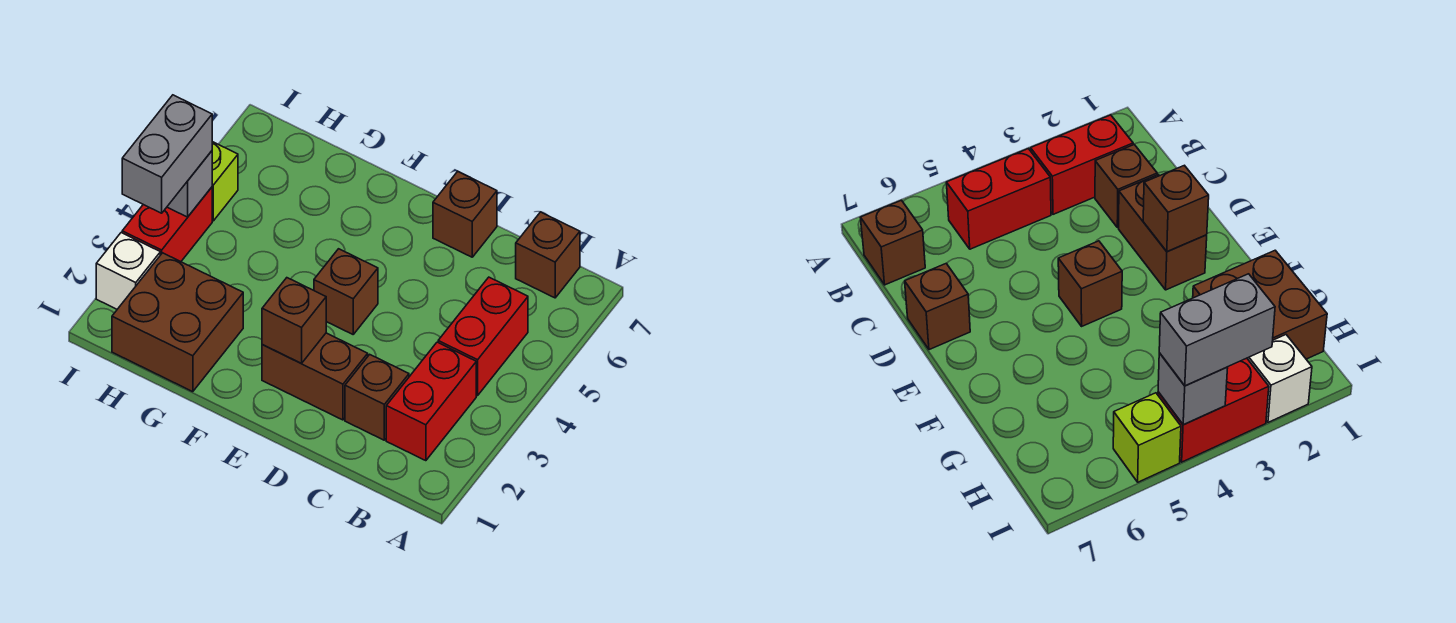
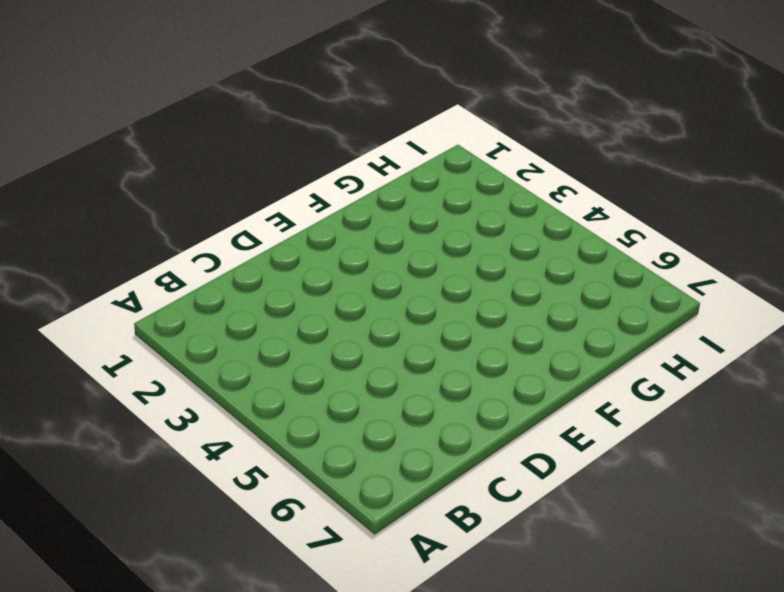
none -> red brick B2:B3 level 1
none -> red brick B4:B5 level 1
none -> brown brick B7 level 1

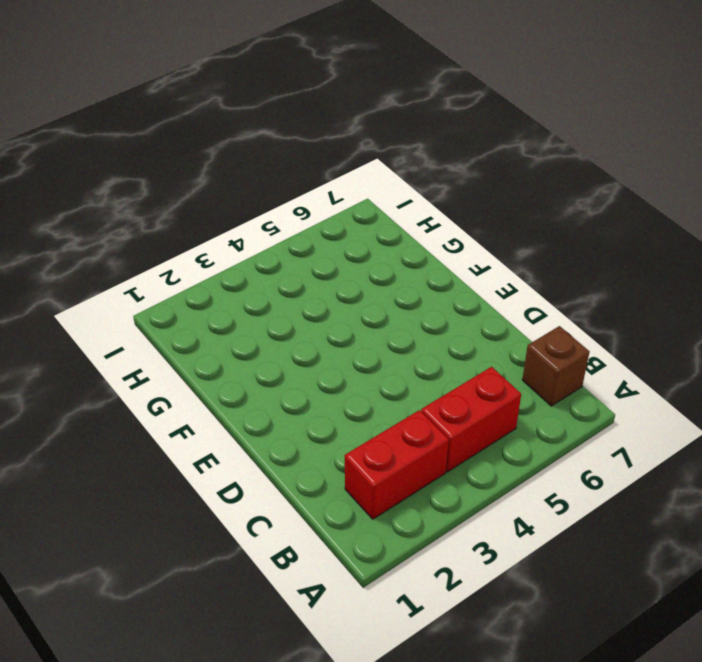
none -> brown brick C2 level 1
none -> brown brick D2:E2 level 1
none -> brown brick D7 level 1

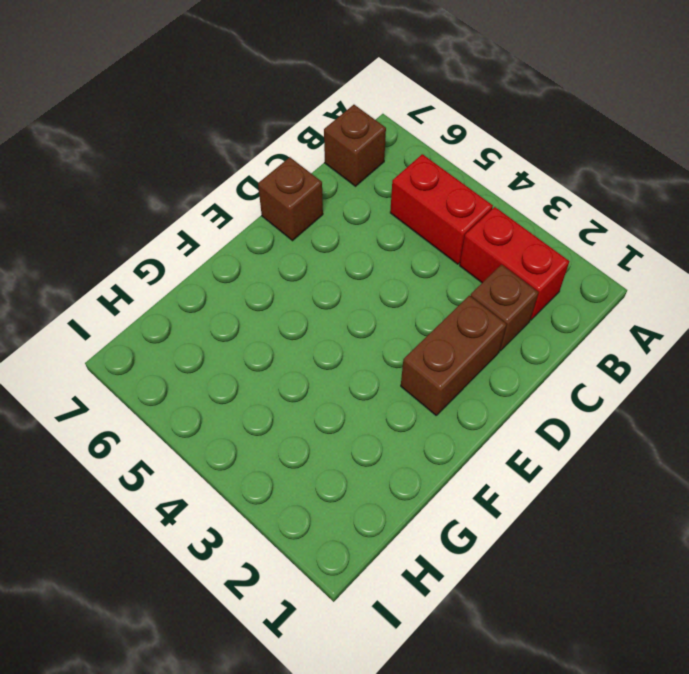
none -> brown brick E4 level 1
none -> brown brick G1:H2 level 1
none -> white brick I2 level 1

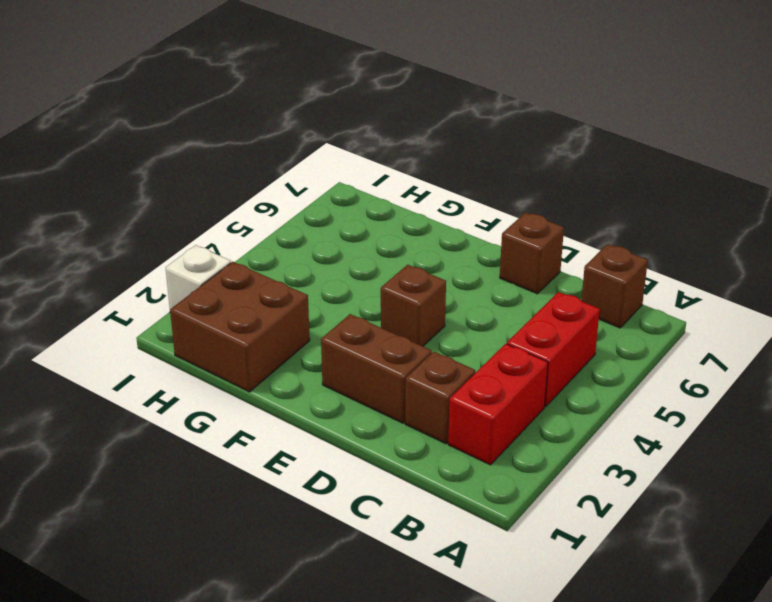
none -> red brick I3:I4 level 1
none -> lime brick I5 level 1
none -> brown brick E2 level 2

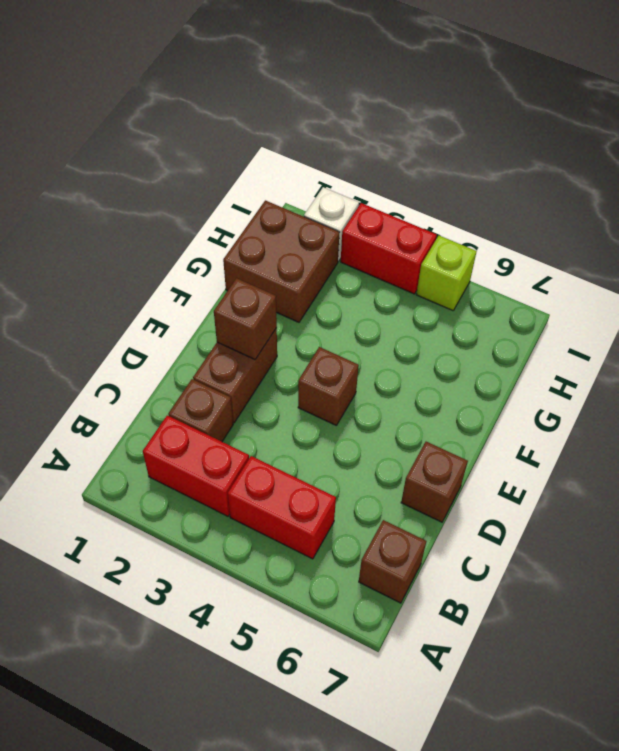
none -> grey brick I4 level 2
none -> grey brick I3:I4 level 3

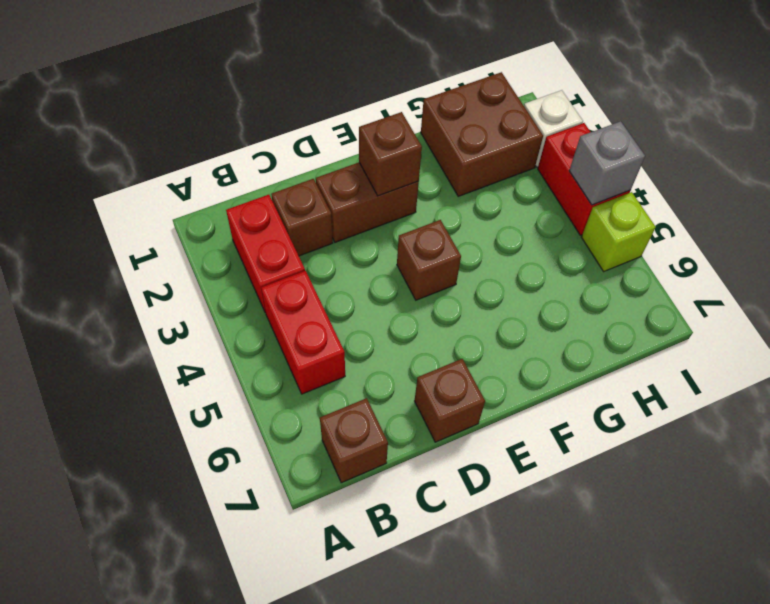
none -> grey brick I3:I4 level 3

